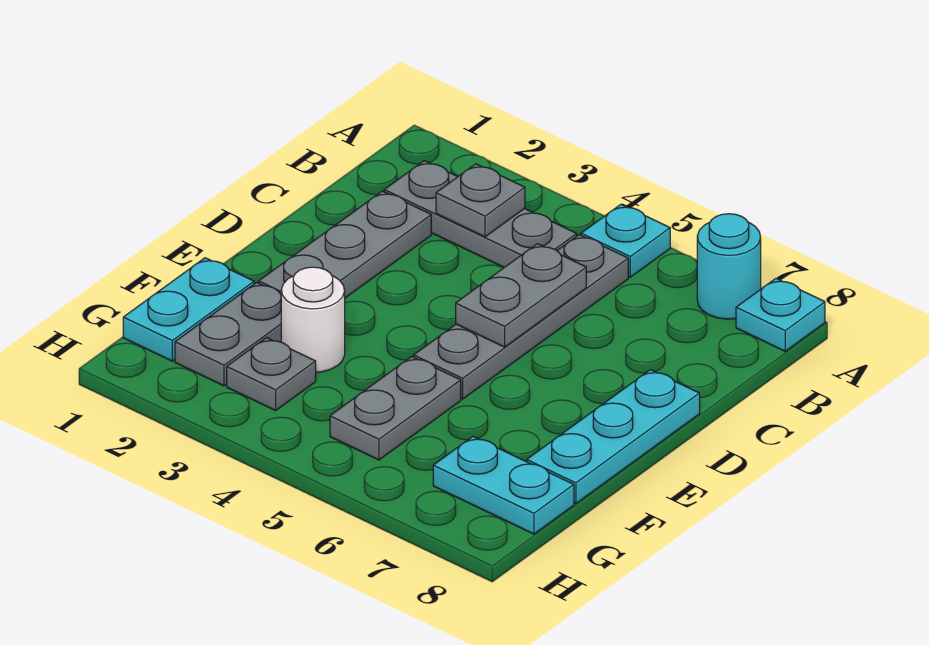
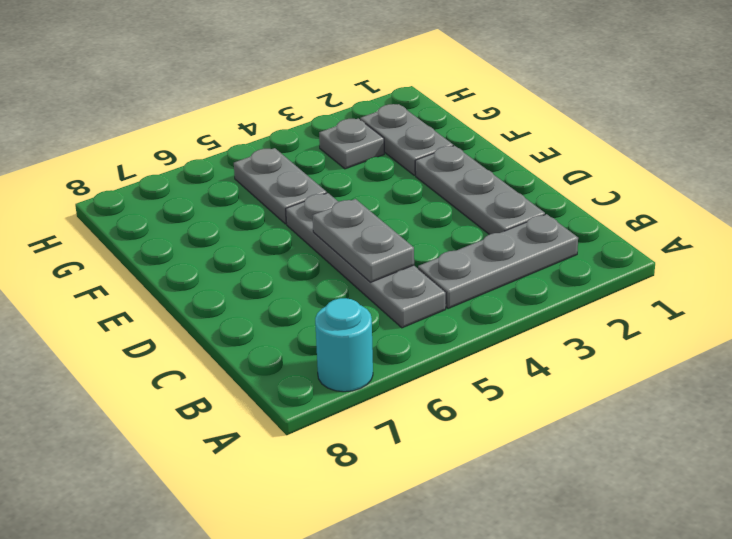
none -> cyan plate A5 level 1
none -> cyan plate A8 level 1
none -> cyan plate D8:F8 level 1

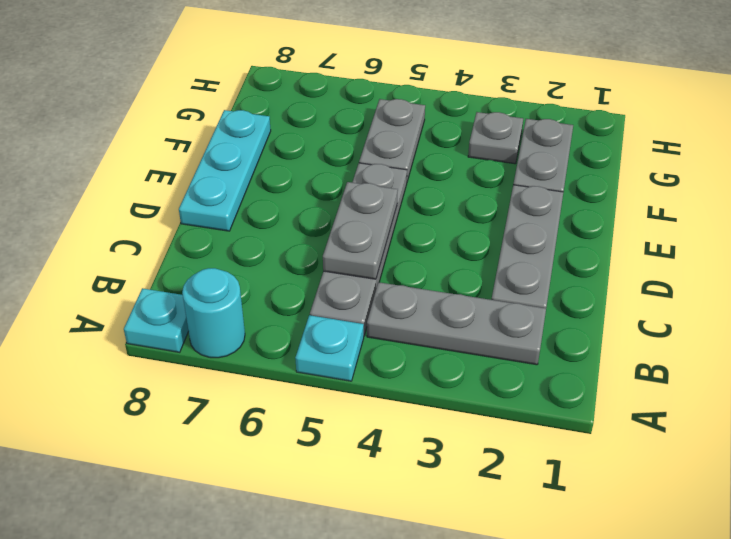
none -> cyan plate F1:G1 level 1
none -> white round brick F3 level 1
none -> cyan plate G7:G8 level 1

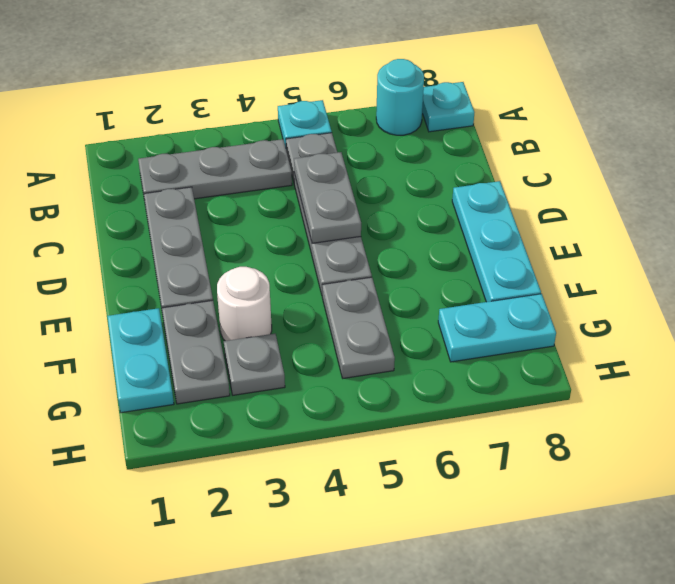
none -> grey plate B3 level 2

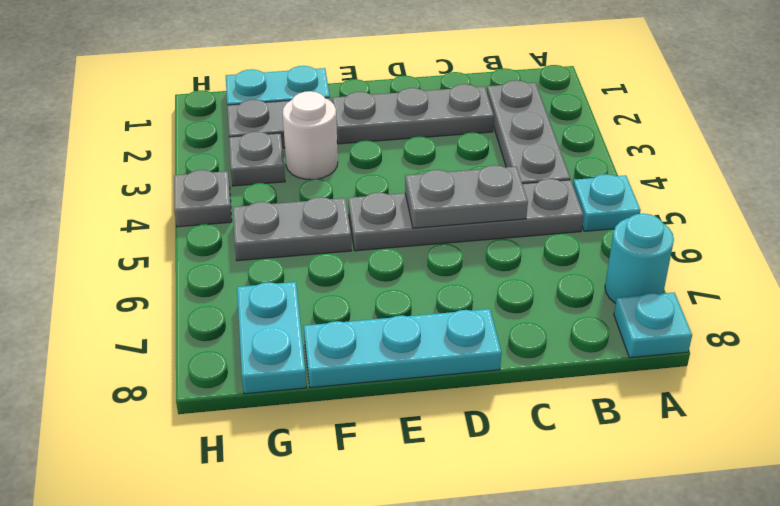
grey plate H4 level 1 -> grey plate B3 level 2

